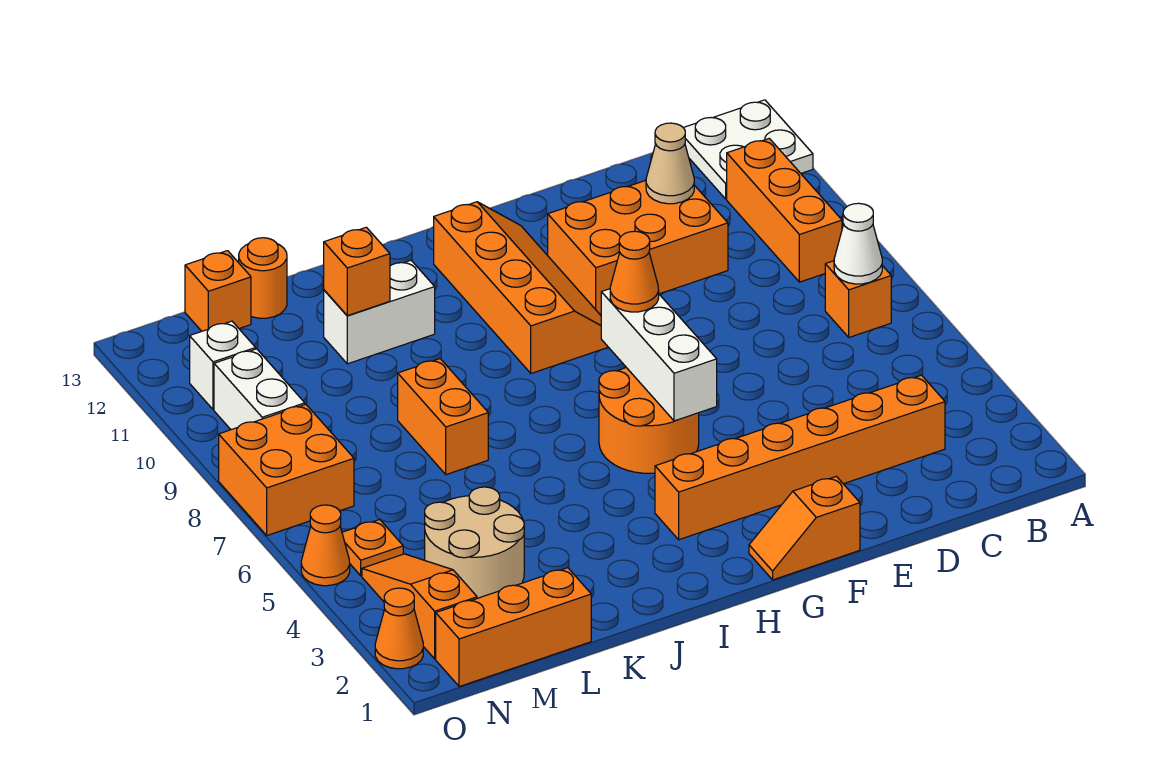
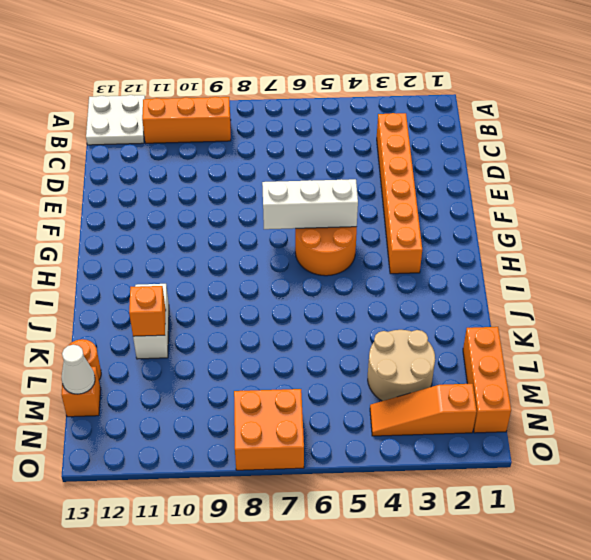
white cone M13 level 2 -> white cone B7 level 2
none -> orange brick B7 level 1
none -> orange brick D10:F11 level 1
none -> orange slope F1:G1 level 1 top F

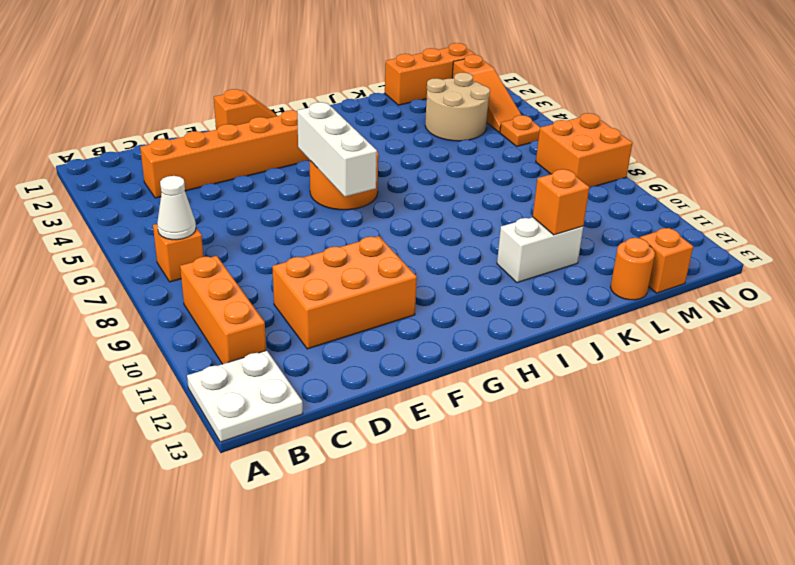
none -> orange slope G9:H12 level 1 top H
none -> orange brick K7:K8 level 1
none -> white brick N9:N10 level 1

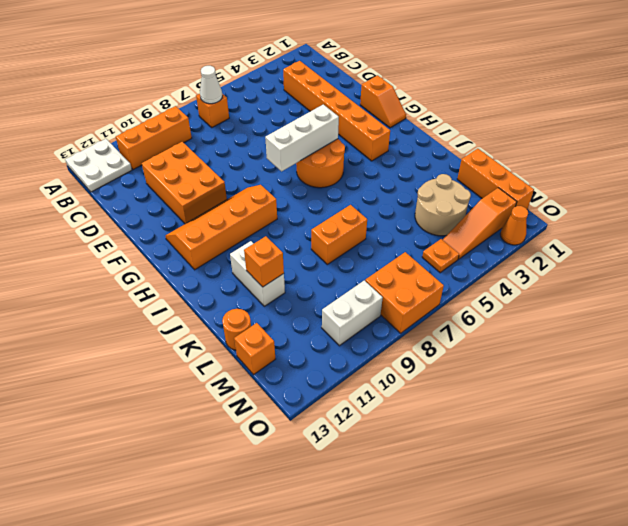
none -> white brick N11 level 1
none -> orange cone O5 level 1
none -> tan cone D11 level 2

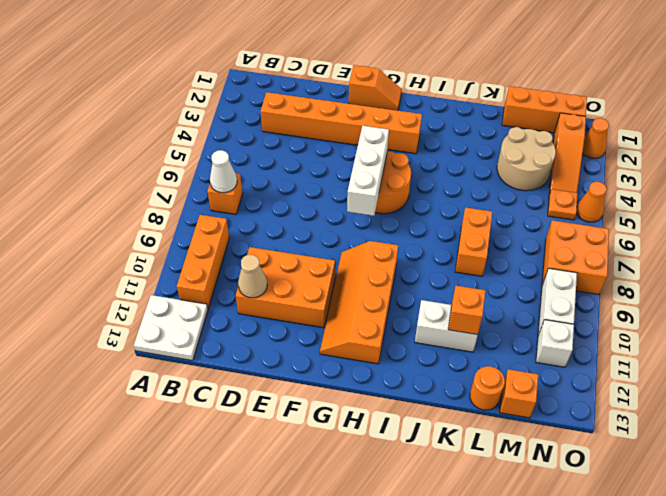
none -> orange cone G7 level 3

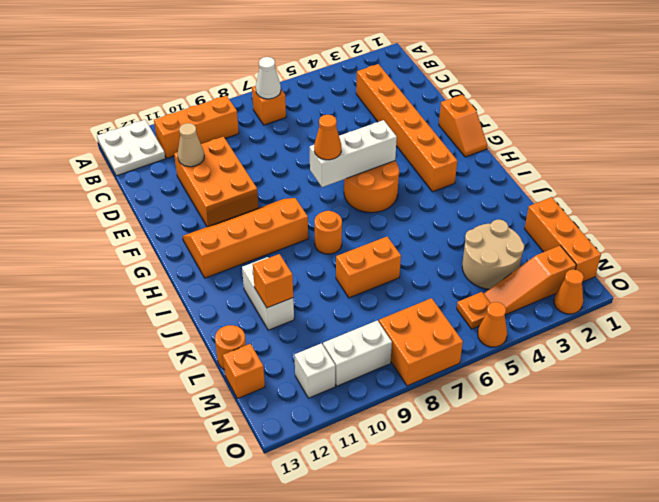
orange round brick I8 level 1 -> none

